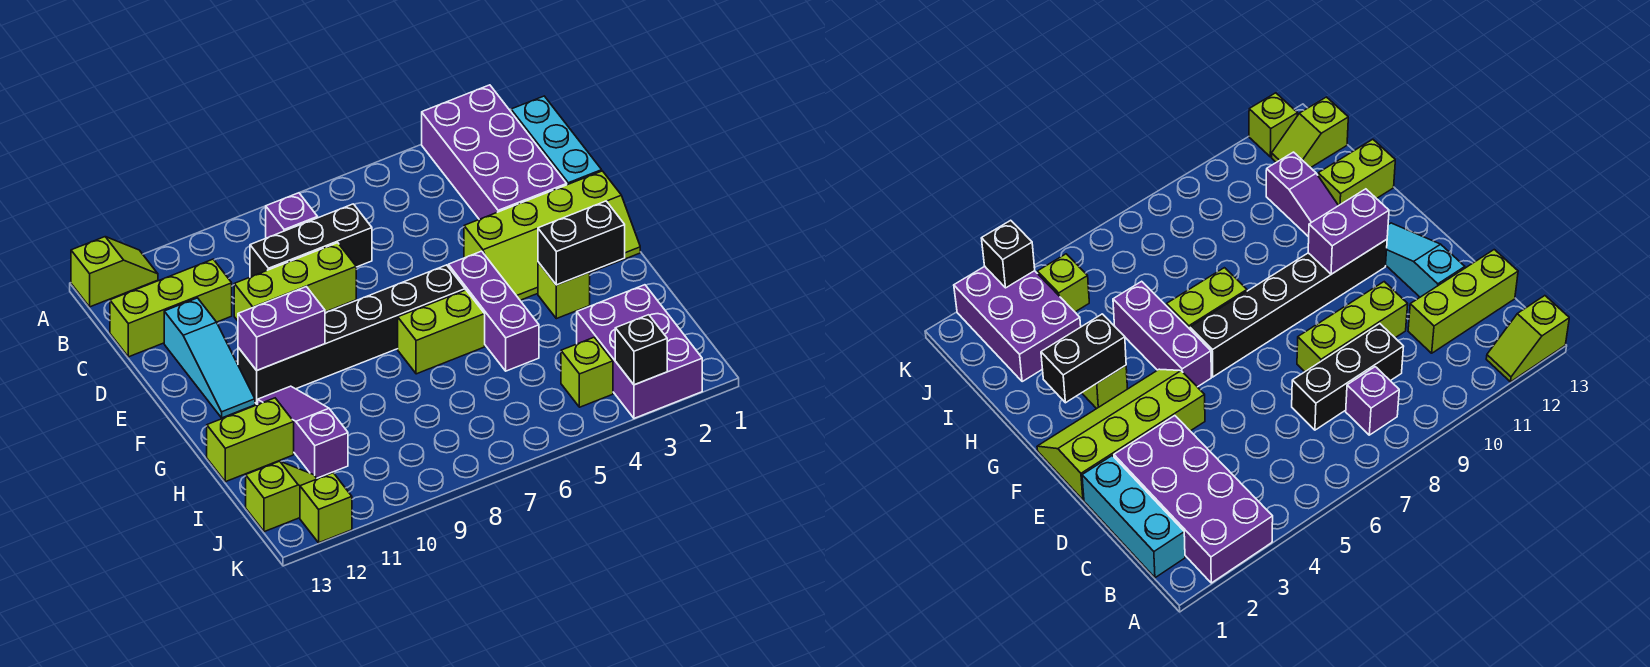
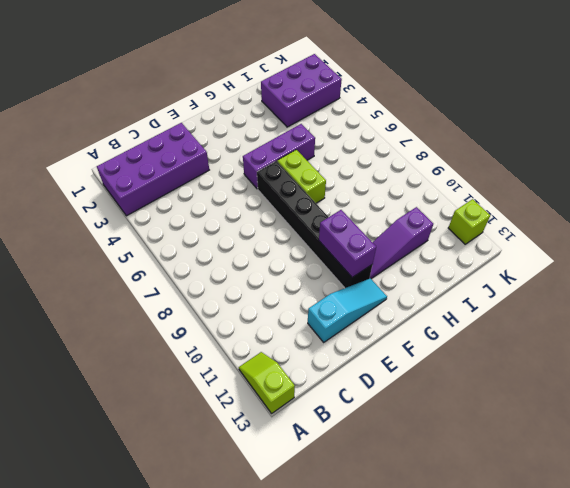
none -> cyan brick B1:D1 level 1
none -> purple brick B8 level 1
none -> black brick C7:C9 level 1

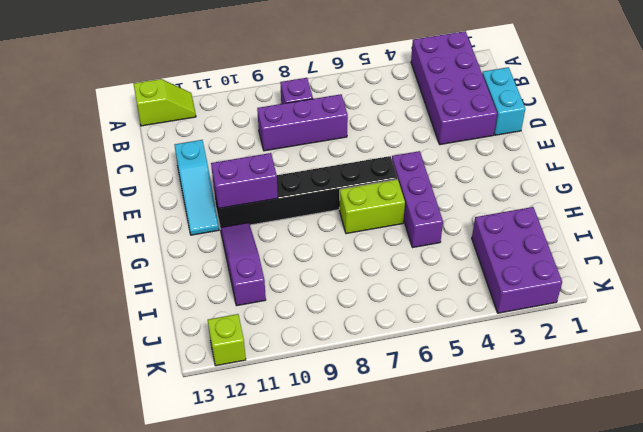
cyan brick C1:D1 level 1 -> cyan brick B1:D1 level 1
purple brick C7:C9 level 1 -> black brick C7:C9 level 1
none -> lime brick C11:C13 level 1
none -> lime brick D8:D10 level 1
none -> lime slope E1:F4 level 1 top E

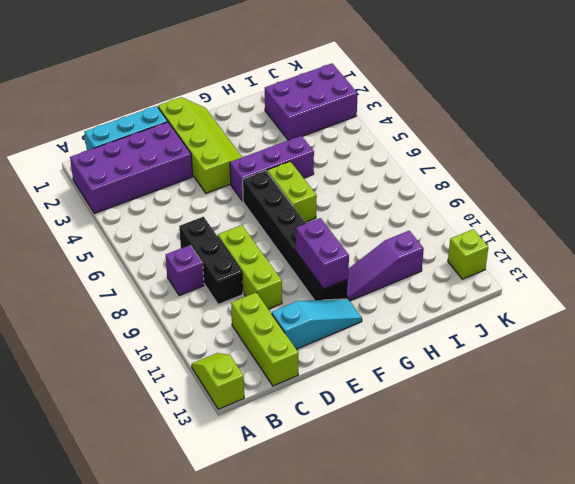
none -> lime brick G3 level 1
none -> lime brick H12:H13 level 1
none -> lime brick J4 level 1

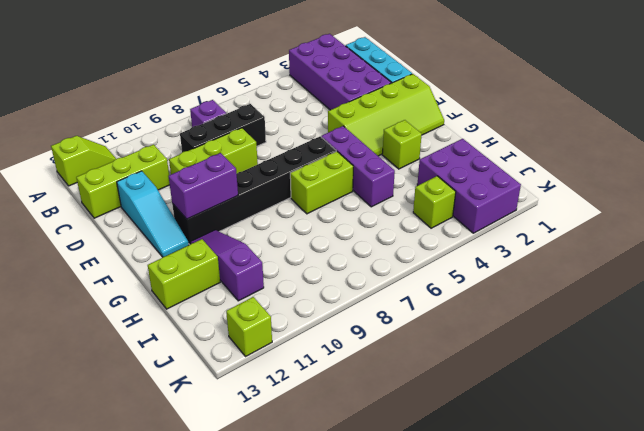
none -> lime slope J12:J13 level 1 top 13
none -> black brick G2:G3 level 2
none -> black brick K3 level 2

